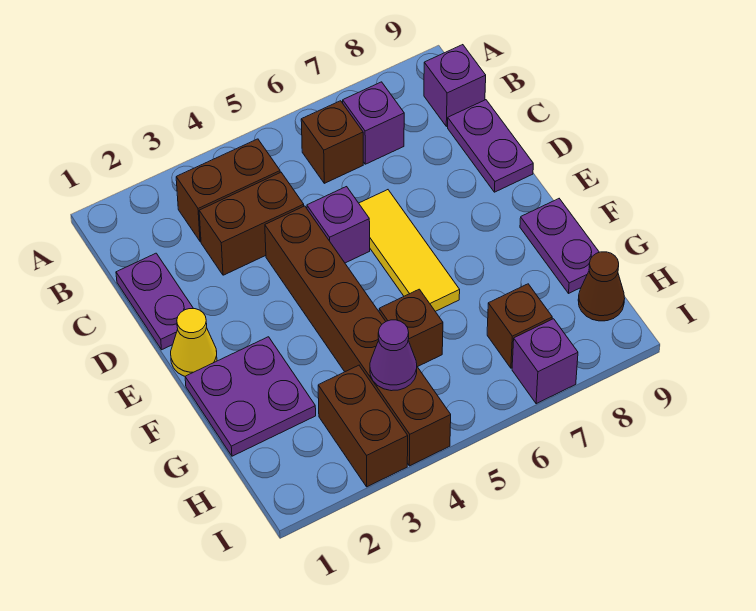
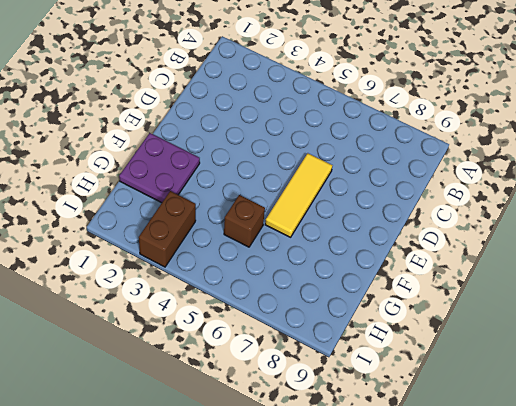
none -> brown brick B3:B4 level 1
none -> brown brick B6 level 1
none -> purple brick B7 level 1

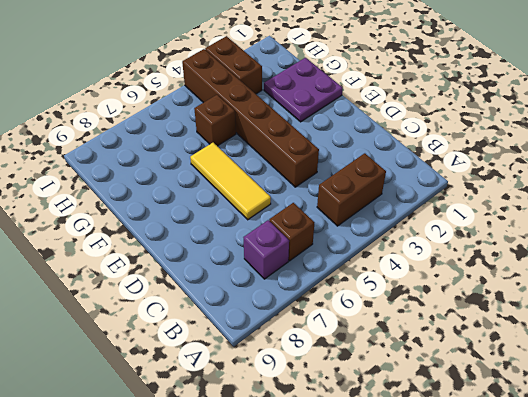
none -> purple brick B9 level 1
none -> purple plate C1:D1 level 1
none -> brown brick C3:C4 level 1

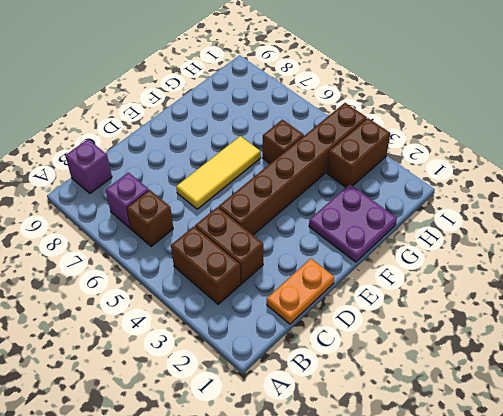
orange plate C1:D1 level 1 -> purple plate C1:D1 level 1
none -> purple plate C9:D9 level 1
none -> purple brick D5 level 1
none -> yellow cone E1 level 1

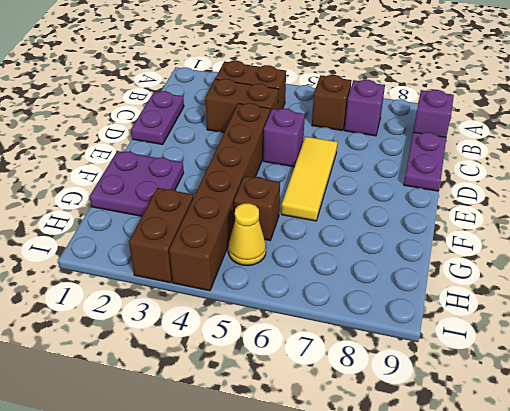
yellow cone H5 level 1 -> yellow cone E1 level 1
none -> purple plate F9:G9 level 1
none -> brown brick H7 level 1
none -> brown cone H9 level 1

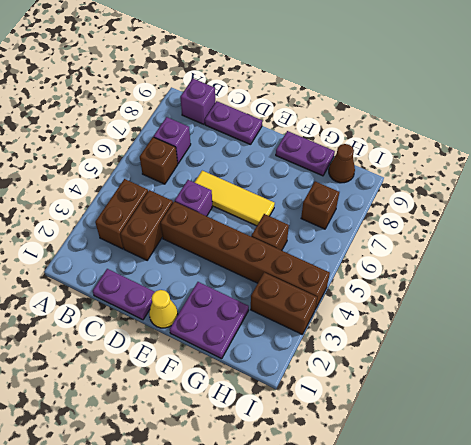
none -> purple brick I7 level 1
none -> purple cone H4 level 2

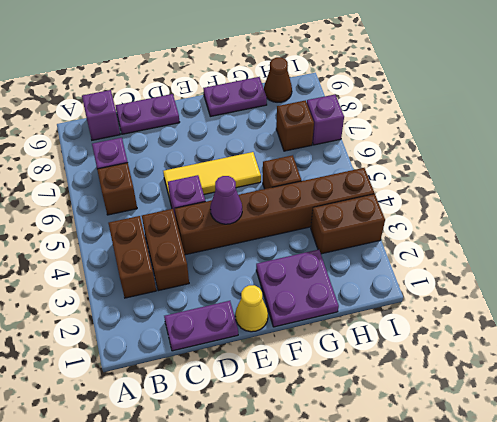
purple cone E4 level 2 -> purple cone H4 level 2

